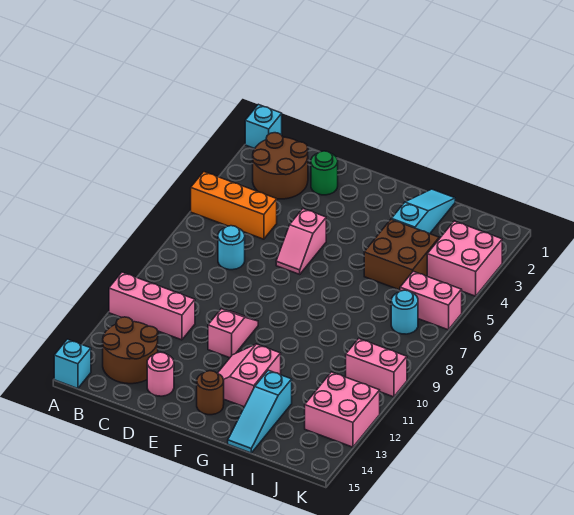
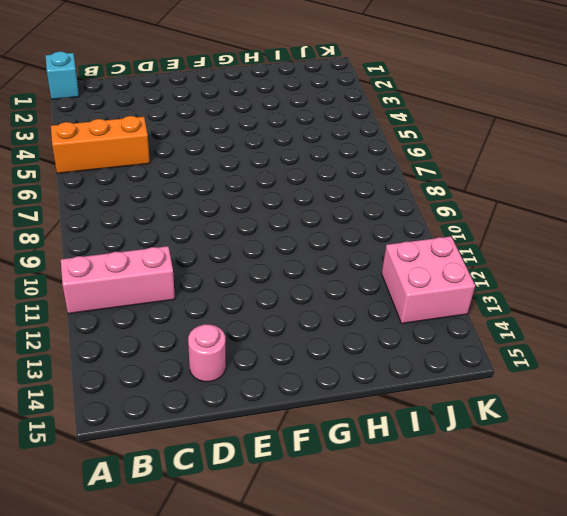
none -> cyan brick A15 level 1
none -> brown round brick B2:C3 level 1
none -> brown round brick B13:C14 level 1

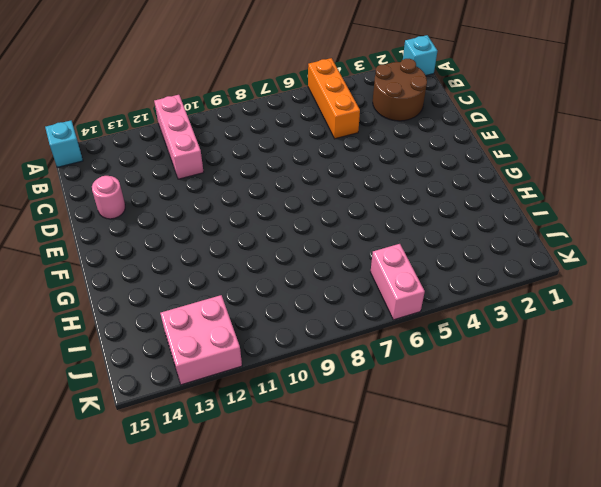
none -> brown round brick B13:C14 level 1
none -> cyan round brick C7 level 1
none -> green round brick D2 level 1

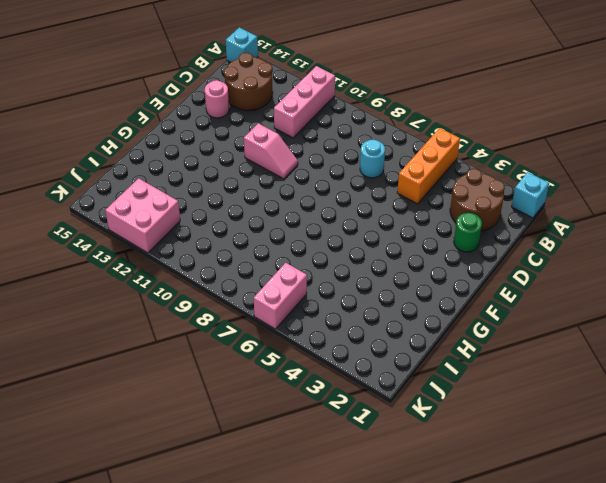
none -> pink slope E5:E6 level 1 top 5
none -> pink slope F12:G13 level 1 top G
none -> brown round brick F14 level 1

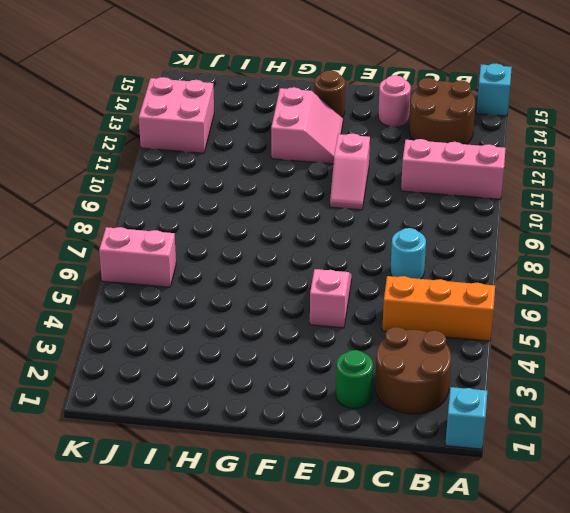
none -> cyan slope H1:H3 level 1 top 3
none -> brown brick H4:I5 level 1
none -> cyan slope H13:H15 level 1 top 13

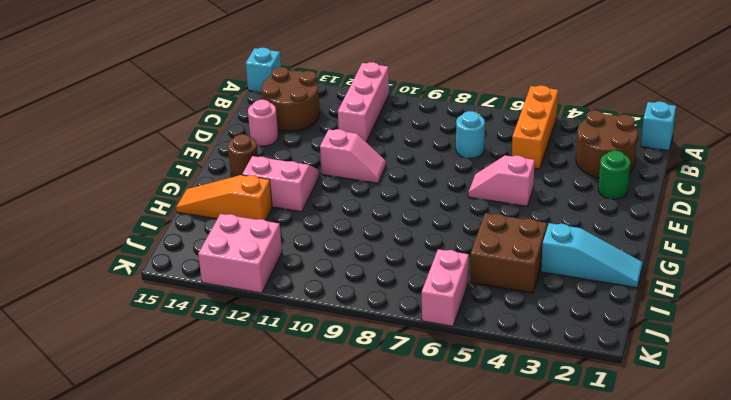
orange slope H13:H15 level 1 top 13 -> cyan slope H13:H15 level 1 top 13
none -> pink brick J3:K4 level 1
none -> cyan round brick J7 level 1
none -> pink brick J10:K10 level 1

